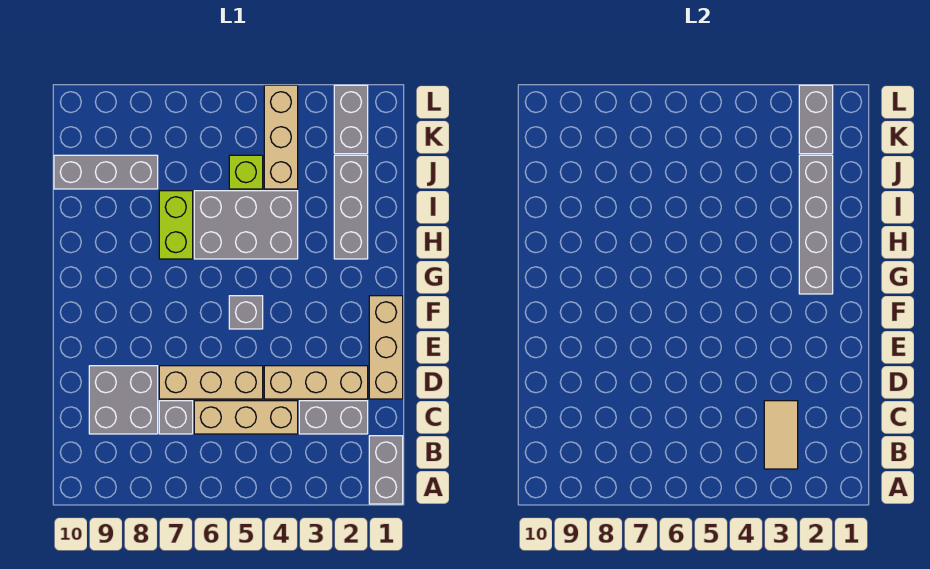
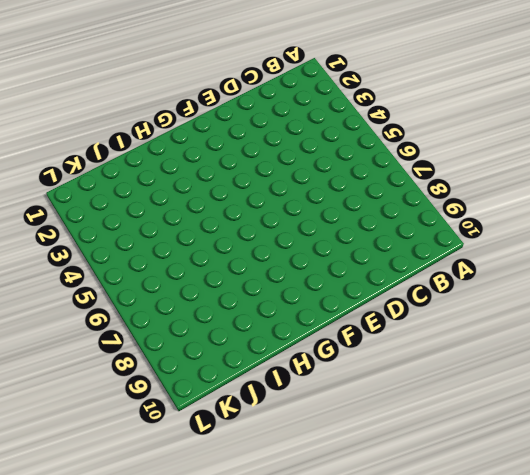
none -> grey brick A1:B1 level 1
none -> grey brick C2:C3 level 1
none -> tan brick C4:C6 level 1

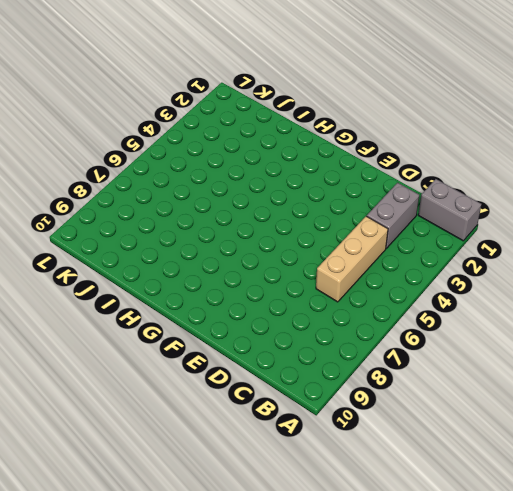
none -> grey brick C7 level 1
none -> grey brick C8:D9 level 1
none -> tan brick D1:F1 level 1

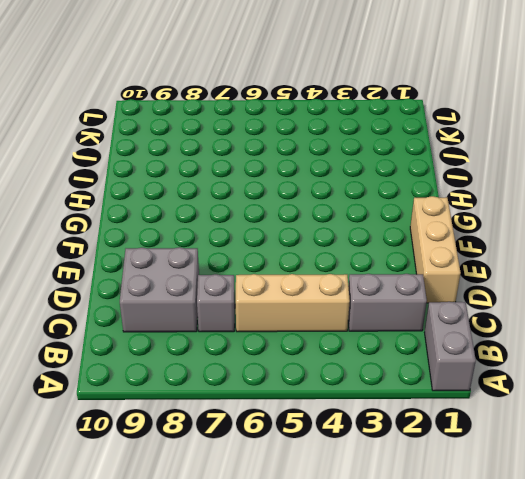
none -> tan brick D2:D4 level 1
none -> tan brick D5:D7 level 1
none -> grey brick F5 level 1

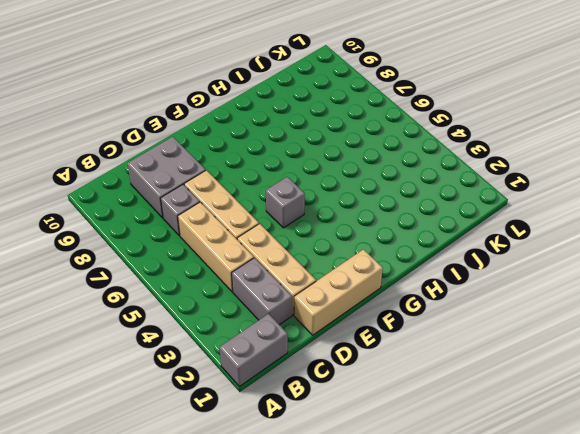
none -> grey brick H2:J2 level 1
none -> grey brick H4:I6 level 1
none -> lime brick H7:I7 level 1

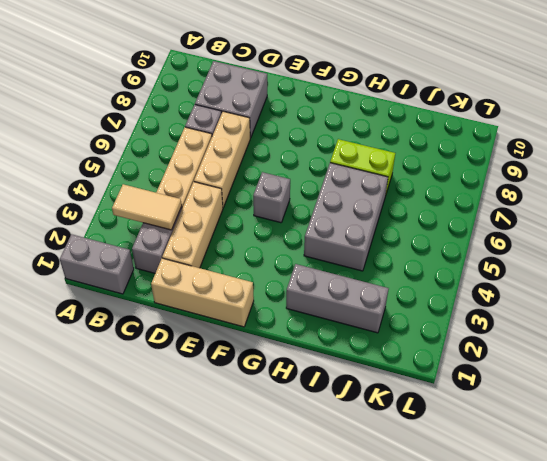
none -> tan brick J4:L4 level 1
none -> lime brick J5 level 1
none -> grey brick J8:J10 level 1

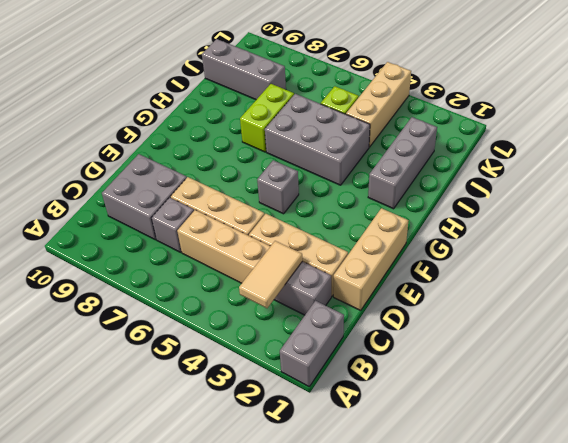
none -> grey brick K2:L2 level 1
none -> grey brick G2:J2 level 2
none -> grey brick K2:L2 level 2

